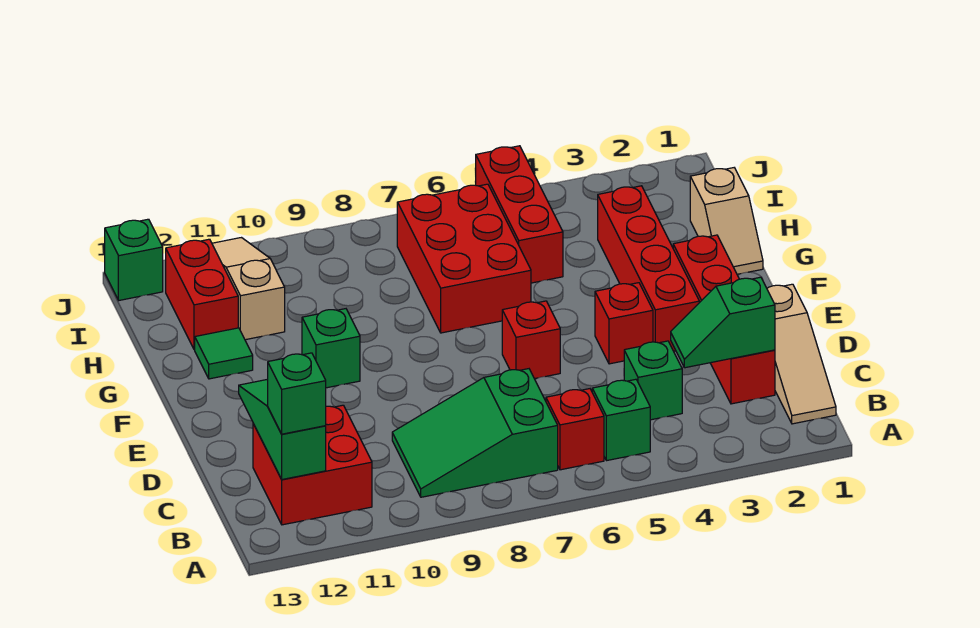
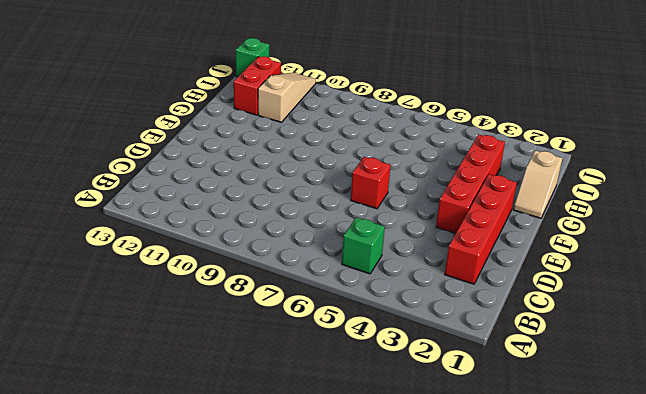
none -> tan slope B1:D1 level 1 top D
none -> red brick B6 level 1
none -> green slope B7:C9 level 1 top 7

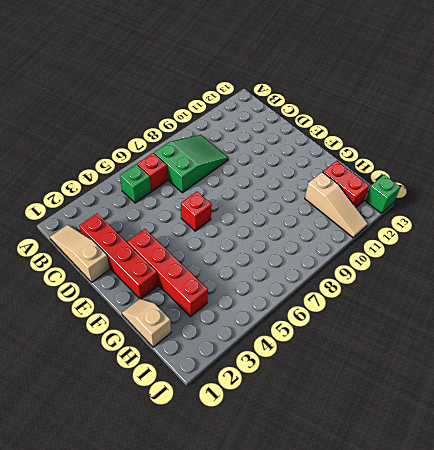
none -> red brick B11:C12 level 1
none -> green brick C4 level 1
none -> red brick E4 level 1

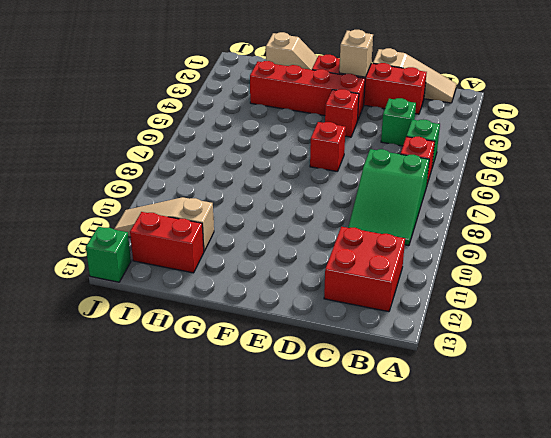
tan brick E2 level 2 -> none
none -> green brick F10 level 1
none -> red brick G6:I7 level 1
none -> green tile G12 level 1

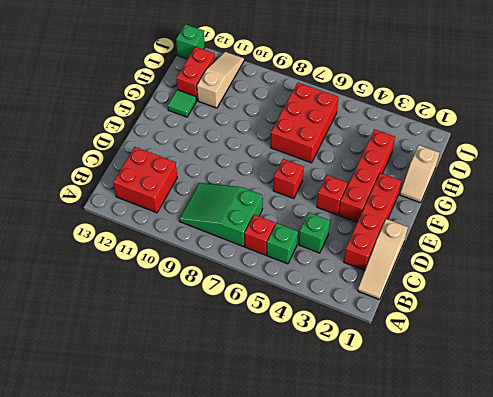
none -> green brick F10 level 1
none -> red brick H5:J5 level 1
none -> green slope B12:D12 level 2 top B

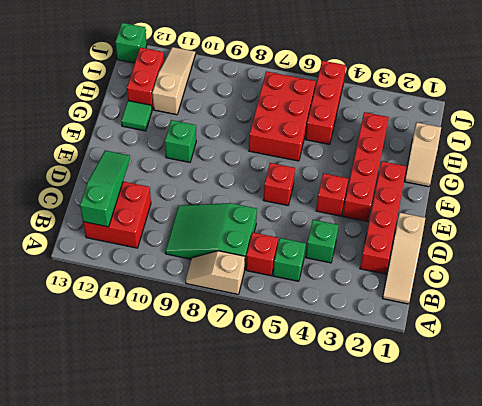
tan slope A7:A8 level 1 top 7 -> none
none -> green slope C2:C3 level 2 top 2
none -> green brick B12 level 3

